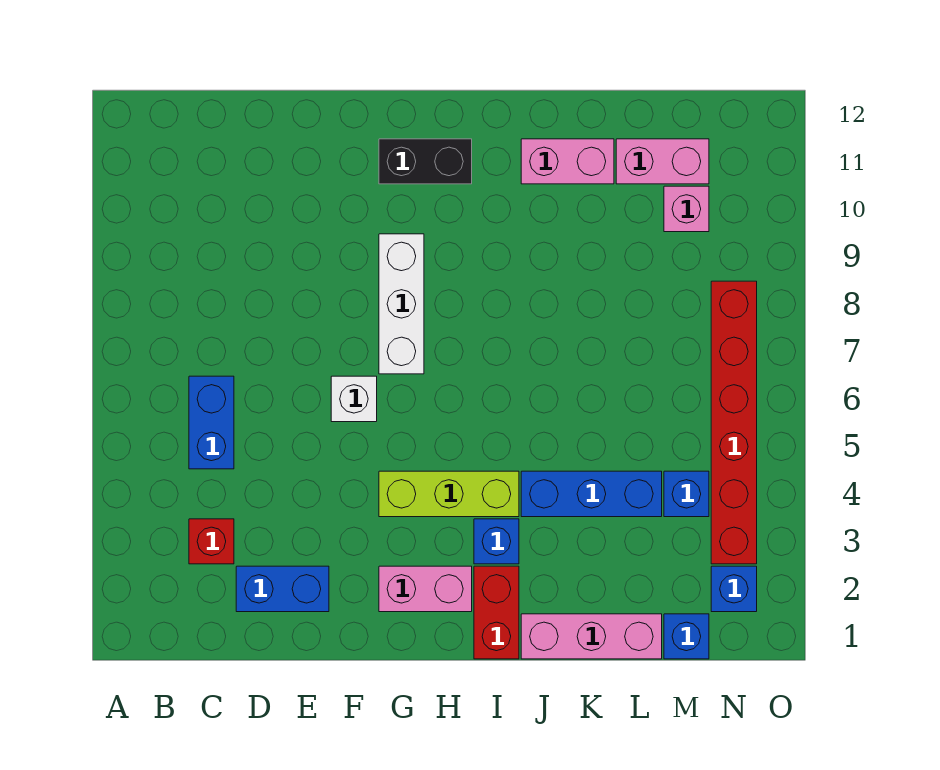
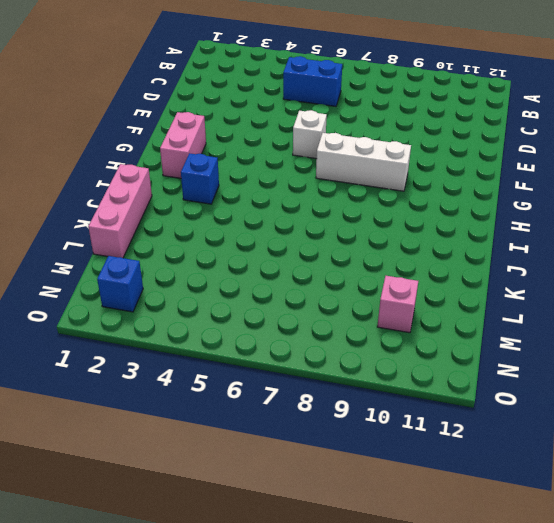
none -> red brick C3 level 1
none -> blue brick D2:E2 level 1
none -> lime brick G4:I4 level 1

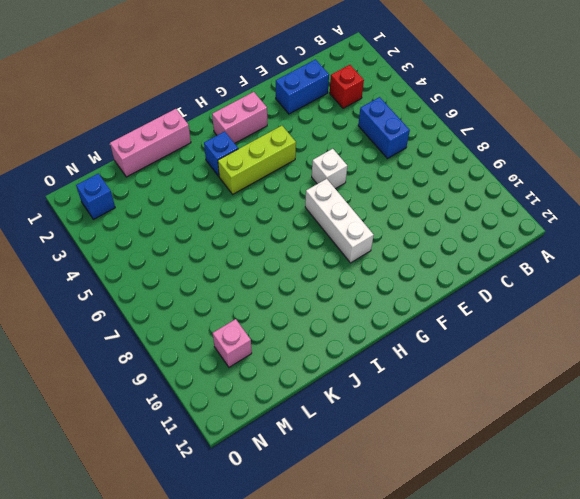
none -> black brick G11:H11 level 1
none -> red brick I1:I2 level 1
none -> blue brick J4:L4 level 1

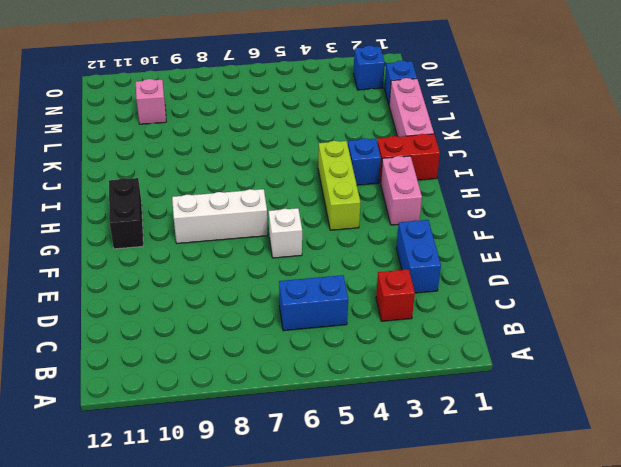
none -> blue brick J4:L4 level 1
none -> pink brick J11:K11 level 1
none -> pink brick L11:M11 level 1

